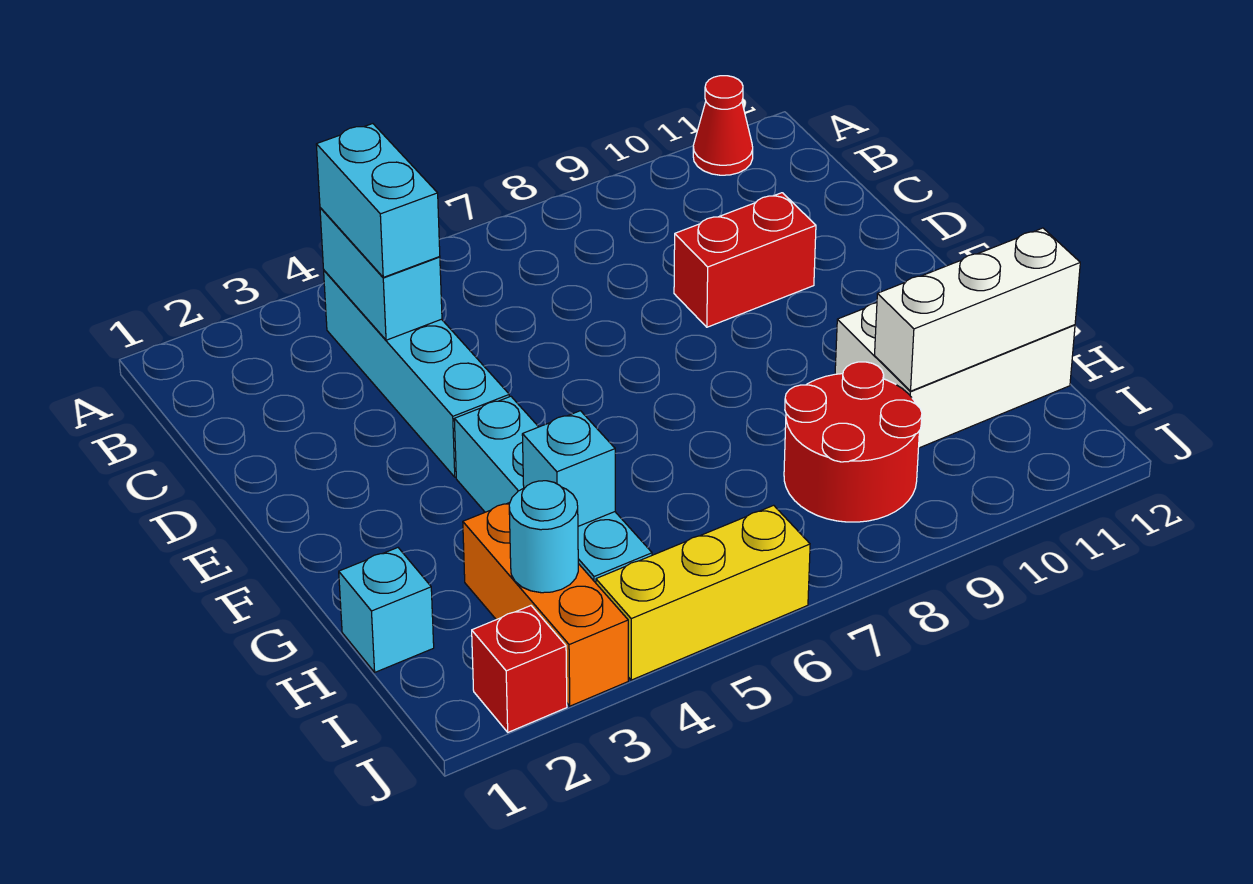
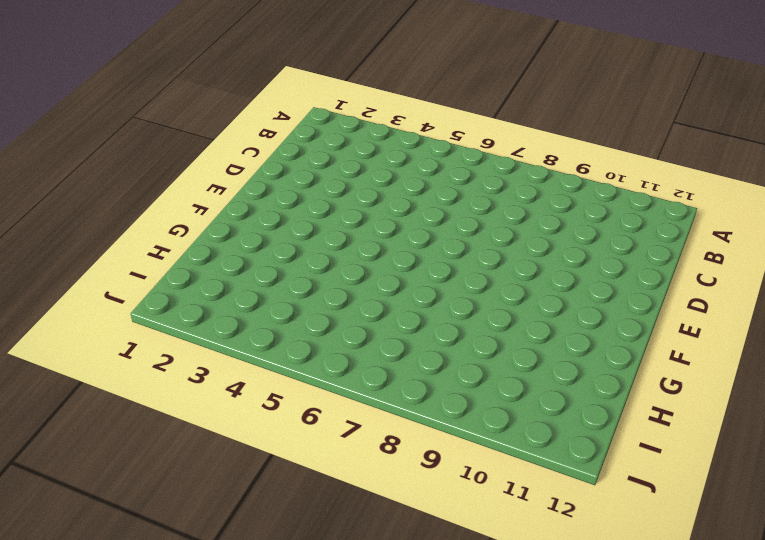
none -> red cone A11 level 1
none -> cyan brick B4:E4 level 1
none -> red brick D9:D10 level 1

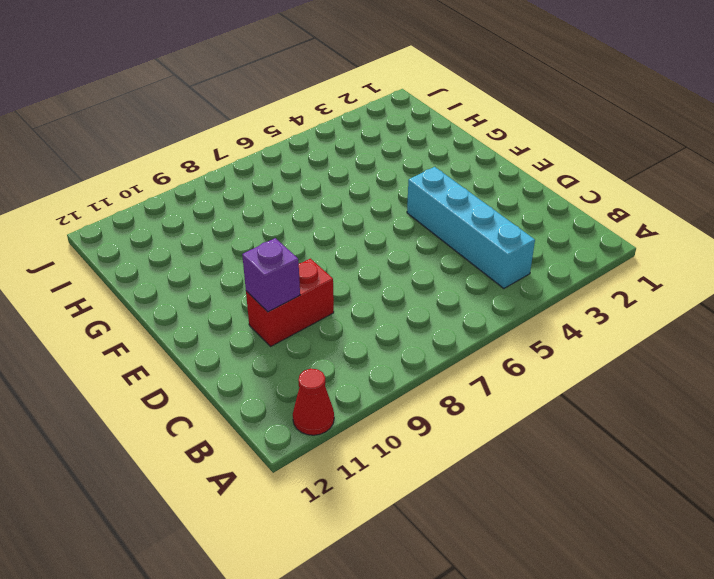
purple brick D10 level 2 -> none
none -> cyan brick F4:I4 level 1
none -> white brick G10:H12 level 1
none -> cyan brick H1 level 1

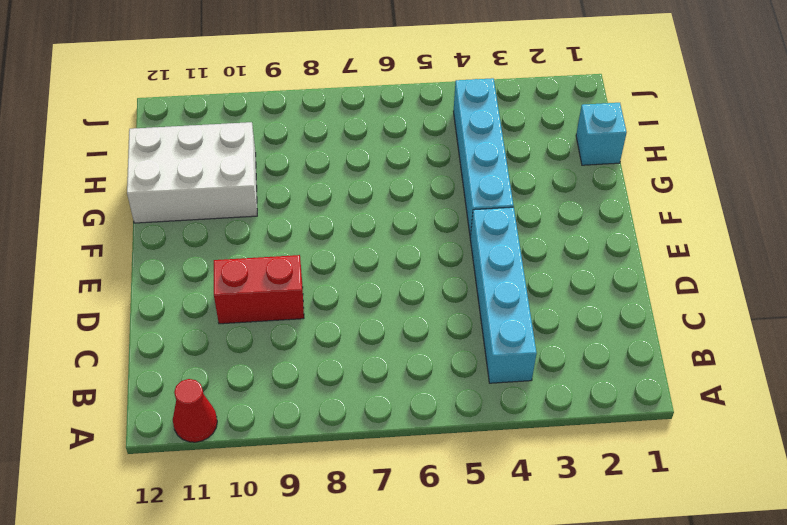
none -> orange brick H3:J3 level 1
none -> red round brick H8:I9 level 1
none -> red brick J2 level 1

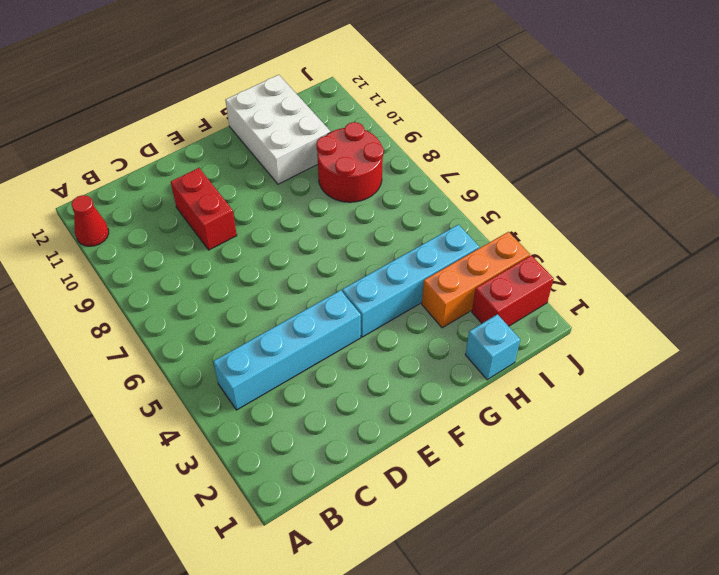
red brick I2:J2 level 1 -> red brick J2 level 1
none -> yellow brick J4:J6 level 1
none -> cyan brick B4:C4 level 2
none -> cyan brick H4 level 2

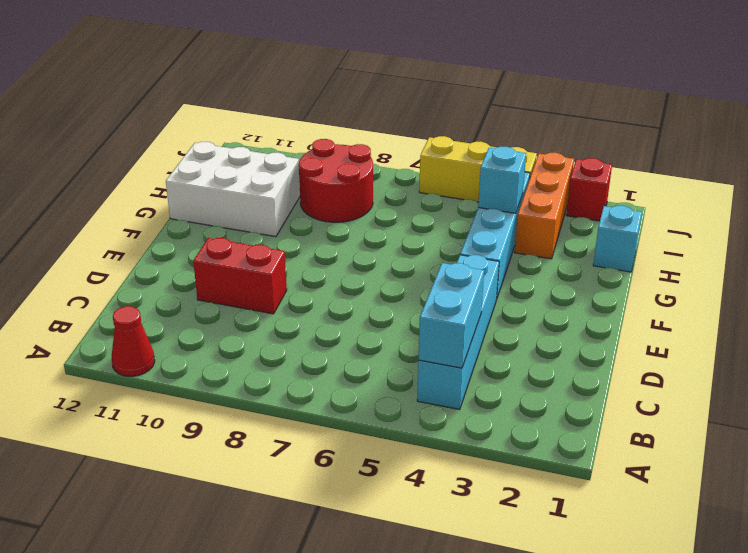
none -> white brick H10:H12 level 2
none -> cyan round brick I3 level 2
none -> cyan brick B4:C4 level 3

